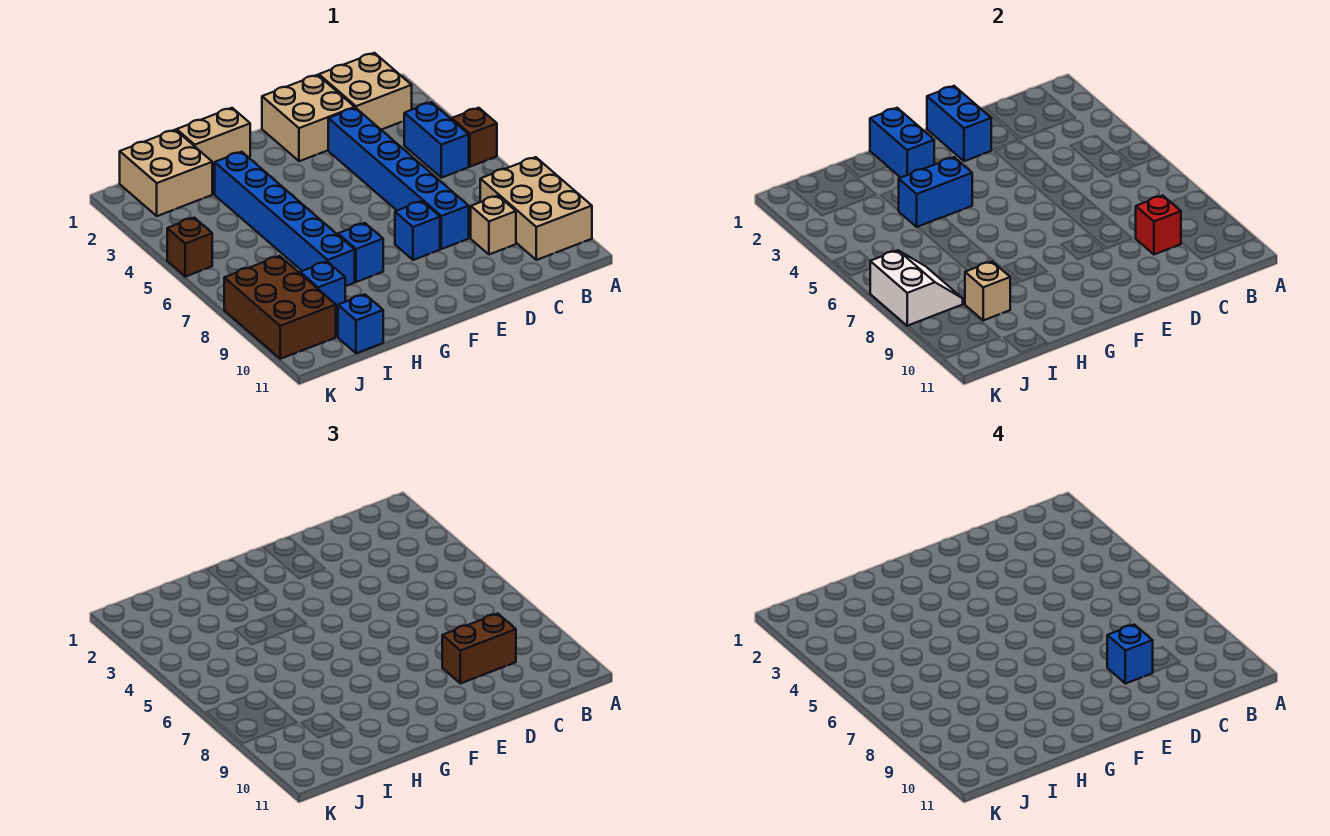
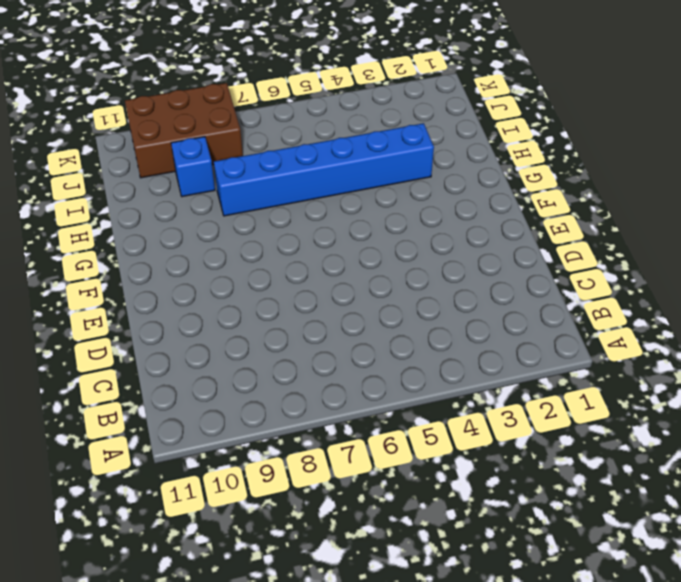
none -> brown brick A5 level 1
none -> tan brick A8:B10 level 1
none -> tan brick B1:C2 level 1

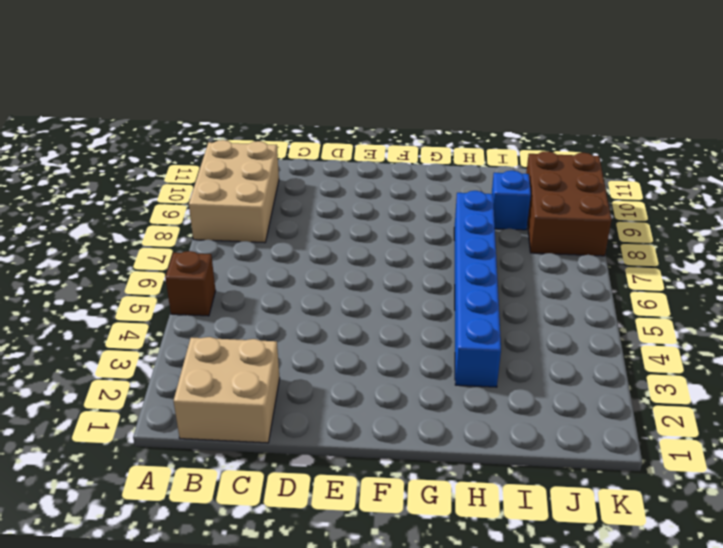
none -> blue brick B4:B5 level 1
none -> tan brick C9 level 1
none -> tan brick D1:E2 level 1

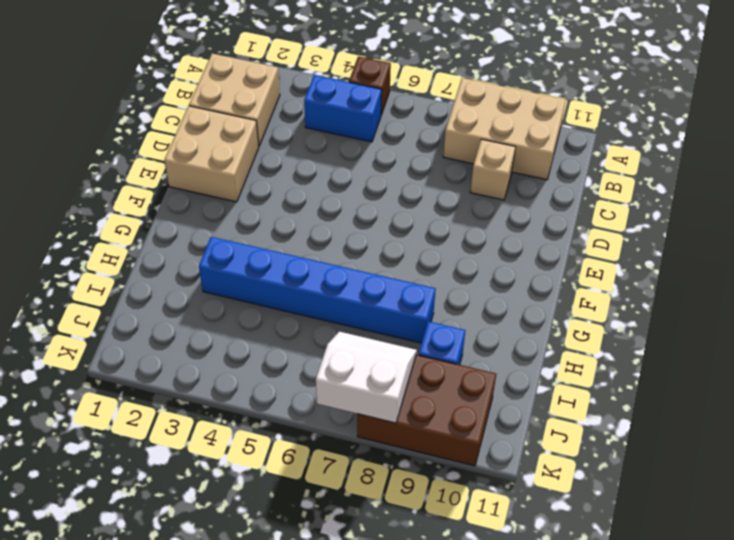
none -> blue brick D3:D8 level 1
none -> blue brick E8 level 1
none -> tan brick G1:H1 level 1

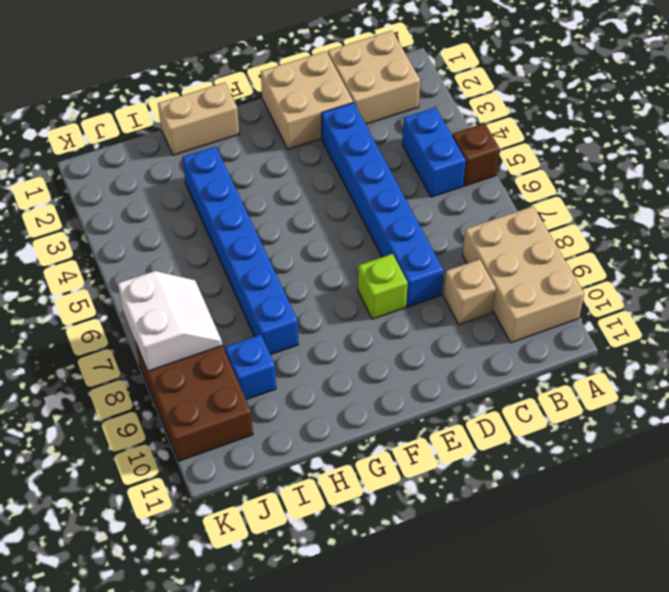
lime brick E8 level 1 -> blue brick E8 level 1
none -> blue brick G8 level 1
none -> tan brick I1:J2 level 1
none -> blue brick I11 level 1

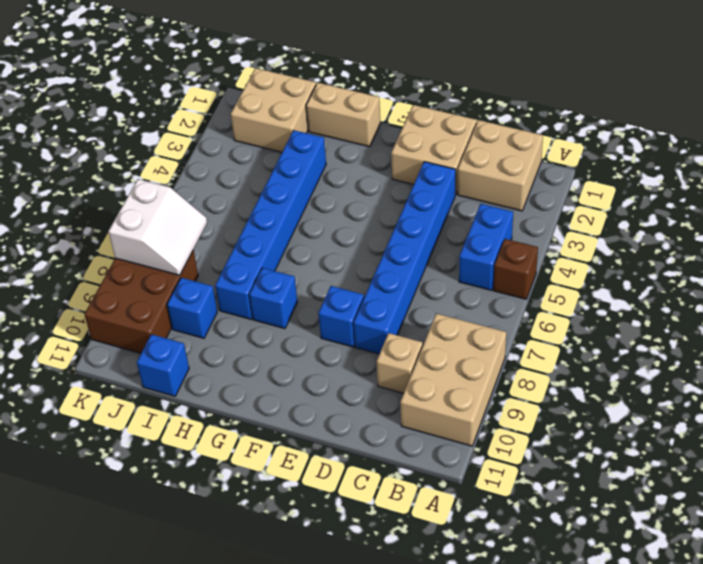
none -> brown brick K5 level 1
none -> red brick C9 level 2
none -> blue brick E1:E2 level 2

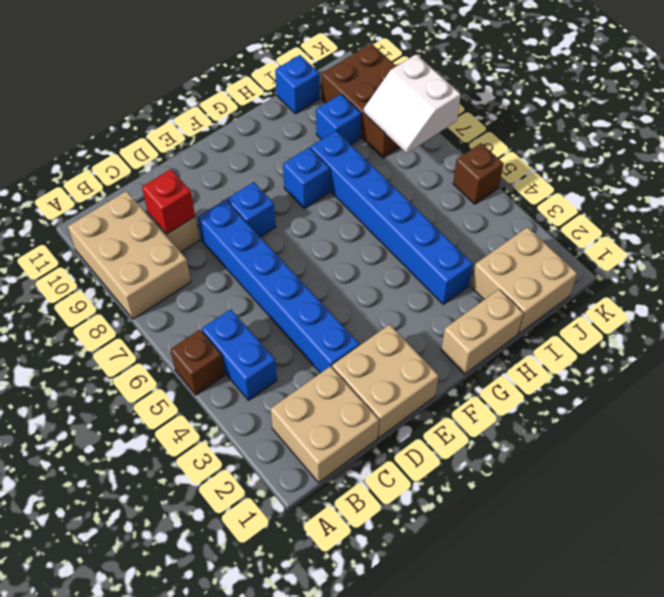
none -> blue brick E1:E2 level 2
none -> blue brick G1:G2 level 2
none -> blue brick G4:H4 level 2

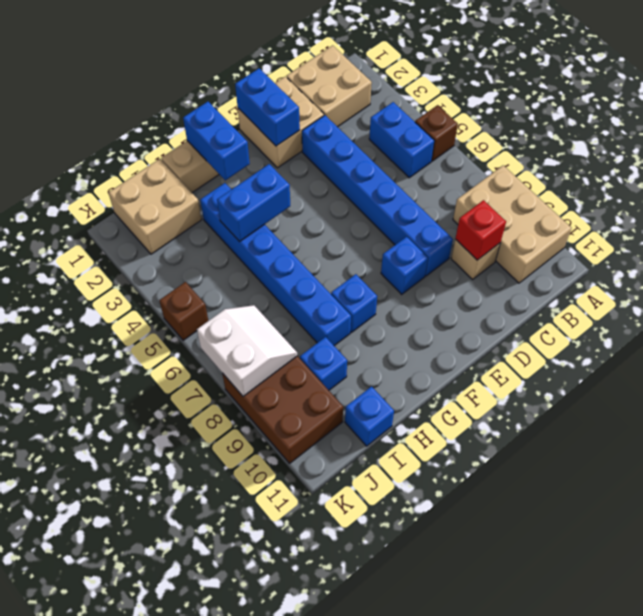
none -> tan brick I9 level 2
none -> brown brick C9:D9 level 3
none -> blue brick D9 level 4

